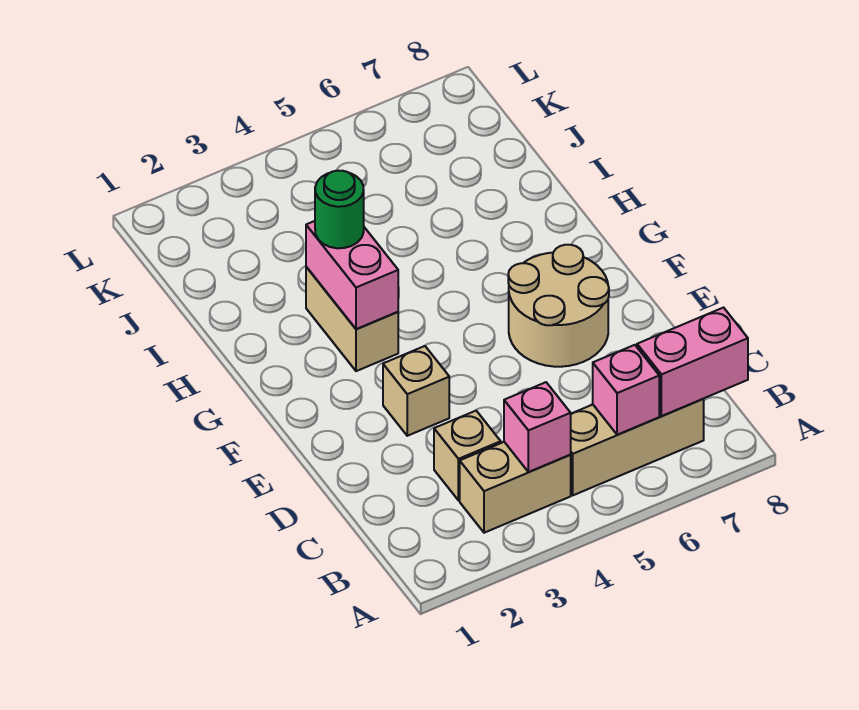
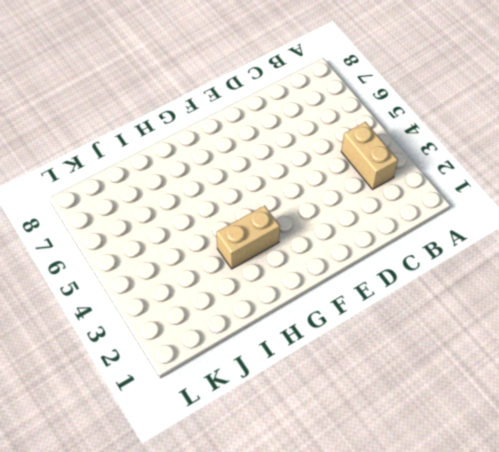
none -> tan brick B5:B7 level 1
none -> tan brick C3 level 1

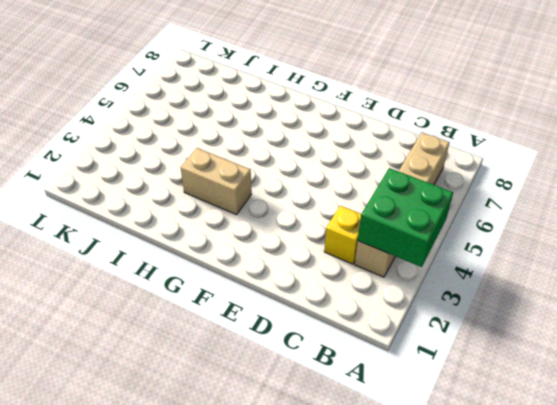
green brick A3:B4 level 2 -> pink brick B4 level 2
yellow brick C3 level 1 -> tan brick C3 level 1
none -> tan brick E3 level 1
none -> tan round brick E6:F7 level 1

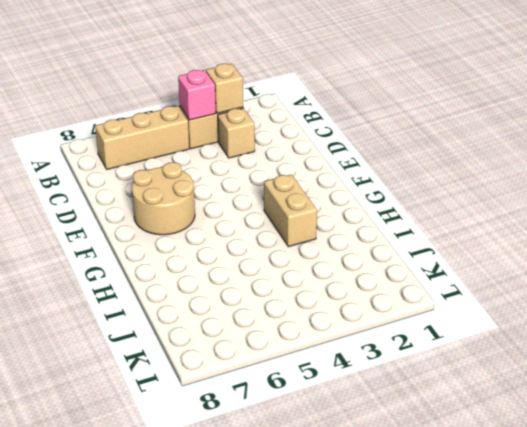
tan brick B3 level 2 -> tan brick E3 level 1
none -> pink brick B6 level 2
none -> pink brick B7:B8 level 2

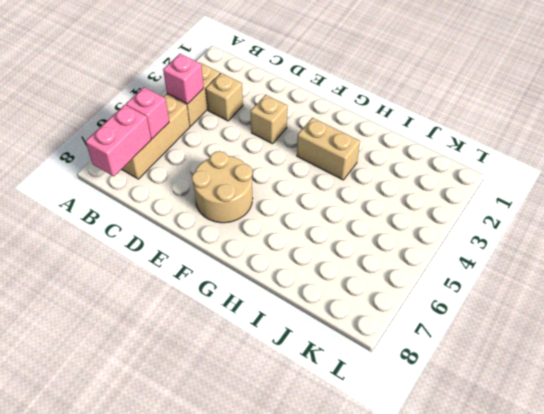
none -> pink brick G3:H3 level 2
none -> green round brick H3 level 3

